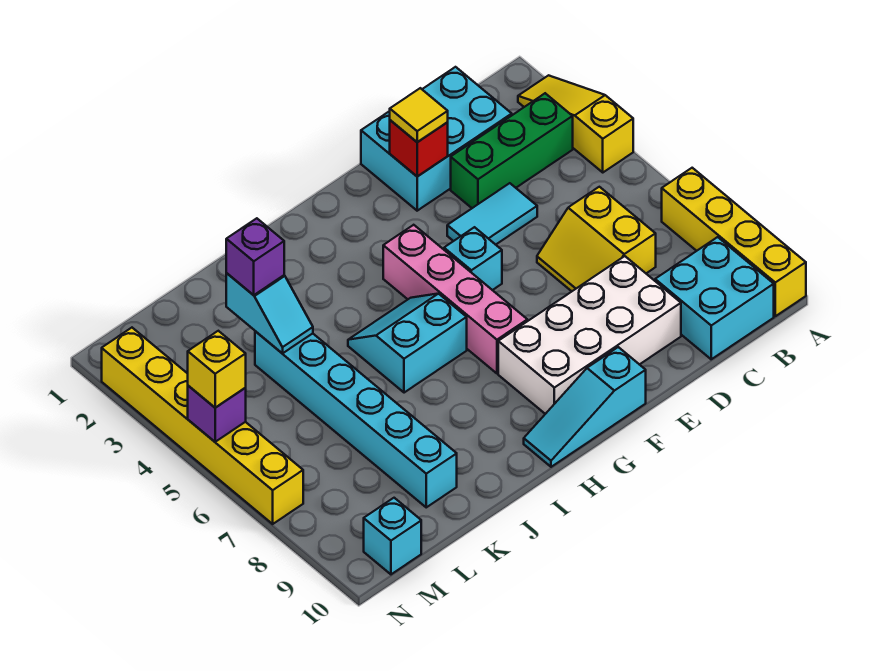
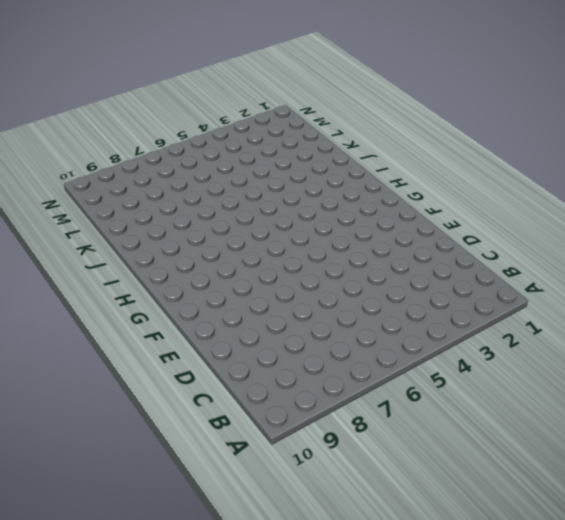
none -> yellow slope A2:A4 level 1 top 4
none -> yellow brick A7:A10 level 1
none -> green brick B3:D3 level 1

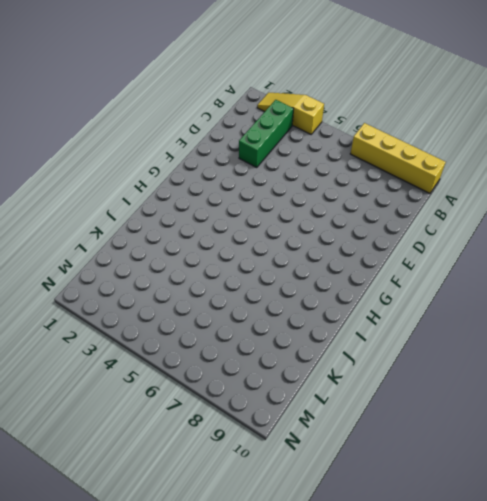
none -> cyan brick B9:C10 level 1
none -> cyan brick C1:E2 level 1
none -> yellow slope C6:D7 level 1 top C

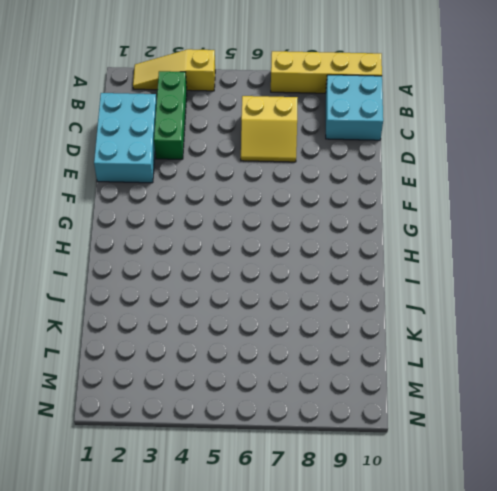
none -> cyan tile D4:E4 level 1
none -> white brick D8:G9 level 1
none -> cyan brick F5 level 1

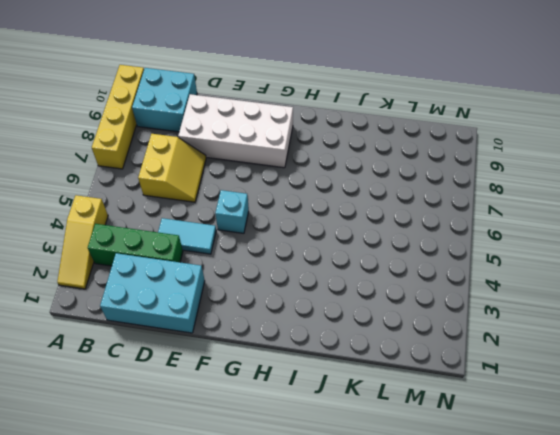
none -> cyan slope F10:H10 level 1 top F
none -> pink brick G4:G7 level 1
none -> cyan slope H5:I6 level 1 top 6

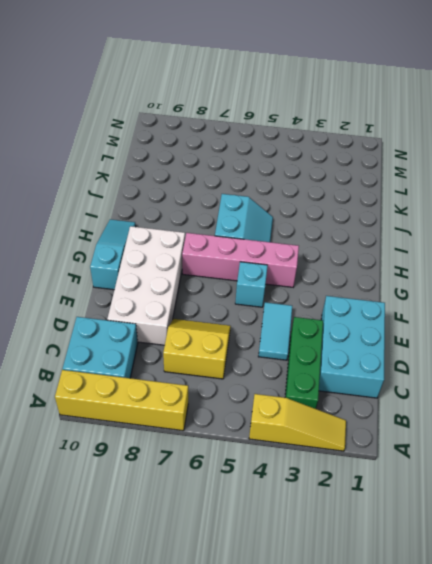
none -> cyan brick K4:K9 level 1
none -> cyan brick M10 level 1
none -> yellow brick N2:N7 level 1

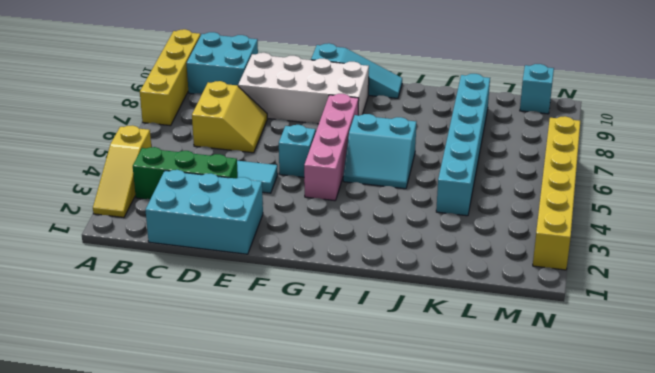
none -> red brick E2 level 2
none -> cyan slope K3:K4 level 2 top 3
none -> purple brick N5 level 2

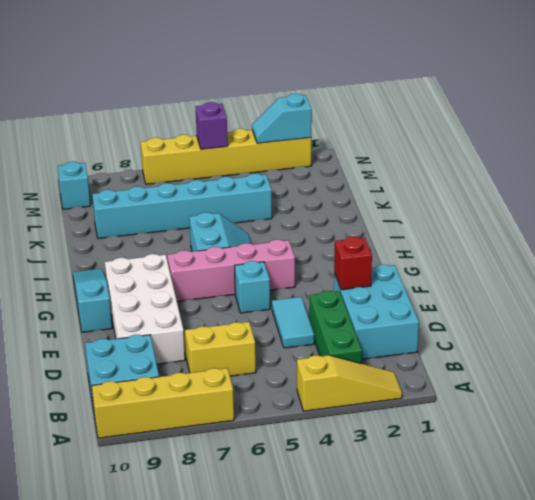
cyan slope N2:N3 level 2 top 2 -> cyan slope K3:K4 level 2 top 3
none -> yellow tile E2 level 3
none -> purple brick K3 level 3
none -> yellow brick N5 level 3

